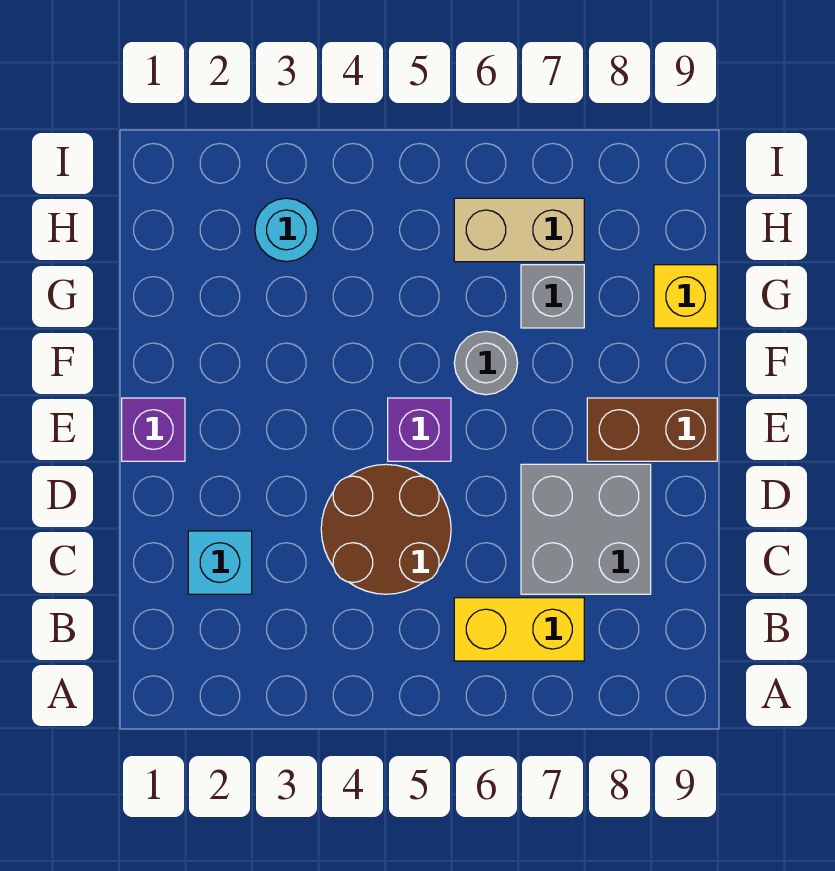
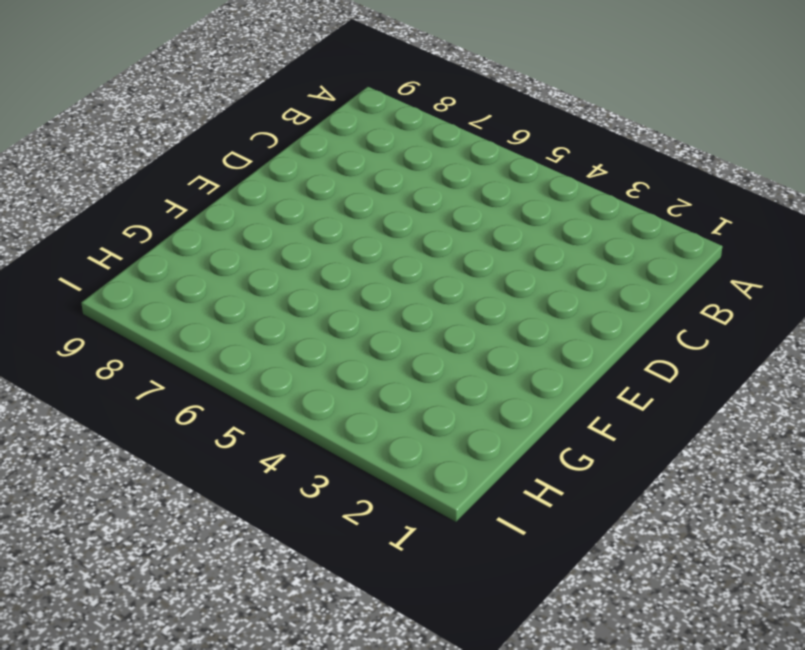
none -> yellow brick B6:B7 level 1
none -> cyan brick C2 level 1
none -> brown round brick C4:D5 level 1

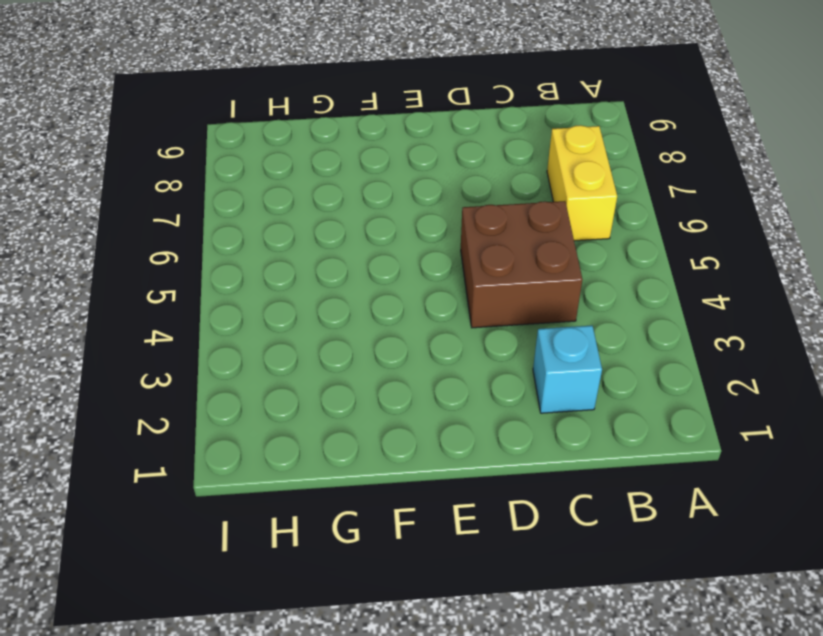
brown brick C4:D5 level 1 -> brown round brick C4:D5 level 1
none -> grey brick C7:D8 level 1
none -> purple brick E1 level 1
none -> purple brick E5 level 1

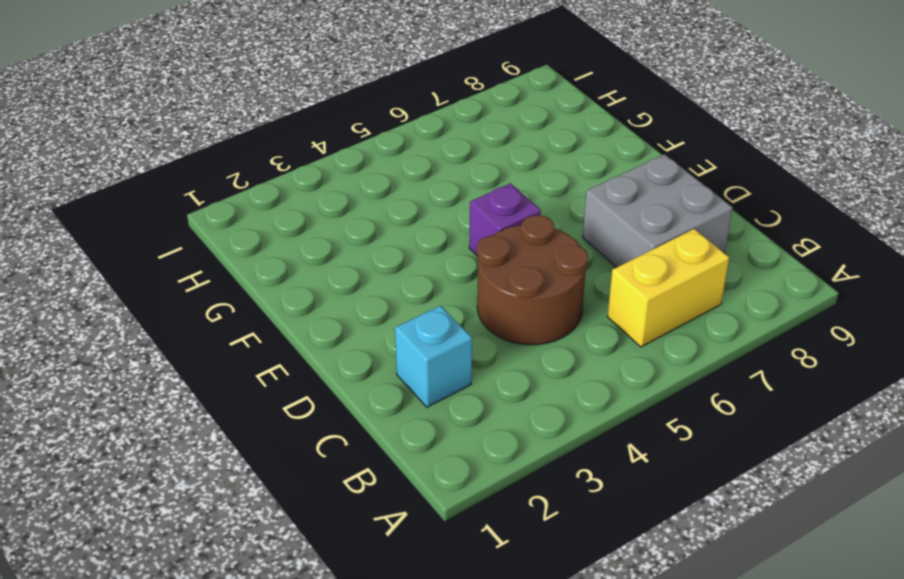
none -> purple brick E1 level 1
none -> brown brick E8:E9 level 1
none -> grey round brick F6 level 1

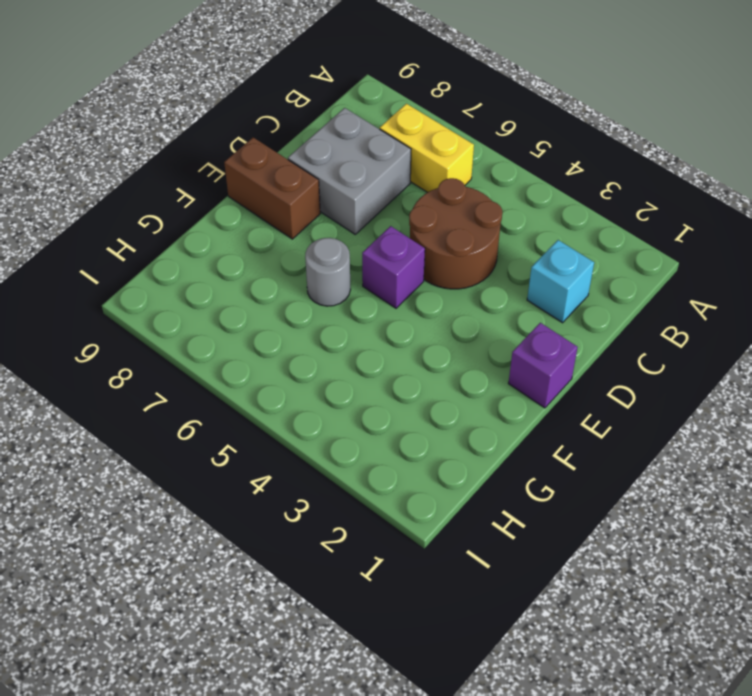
none -> grey brick G7 level 1
none -> yellow brick G9 level 1
none -> cyan round brick H3 level 1

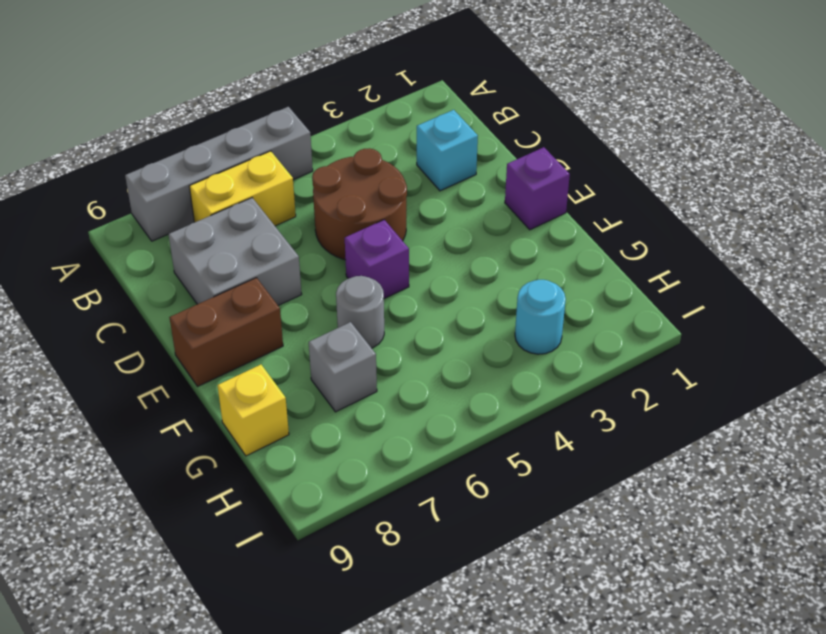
grey brick A5:A8 level 1 -> none
none -> tan brick H6:H7 level 1

